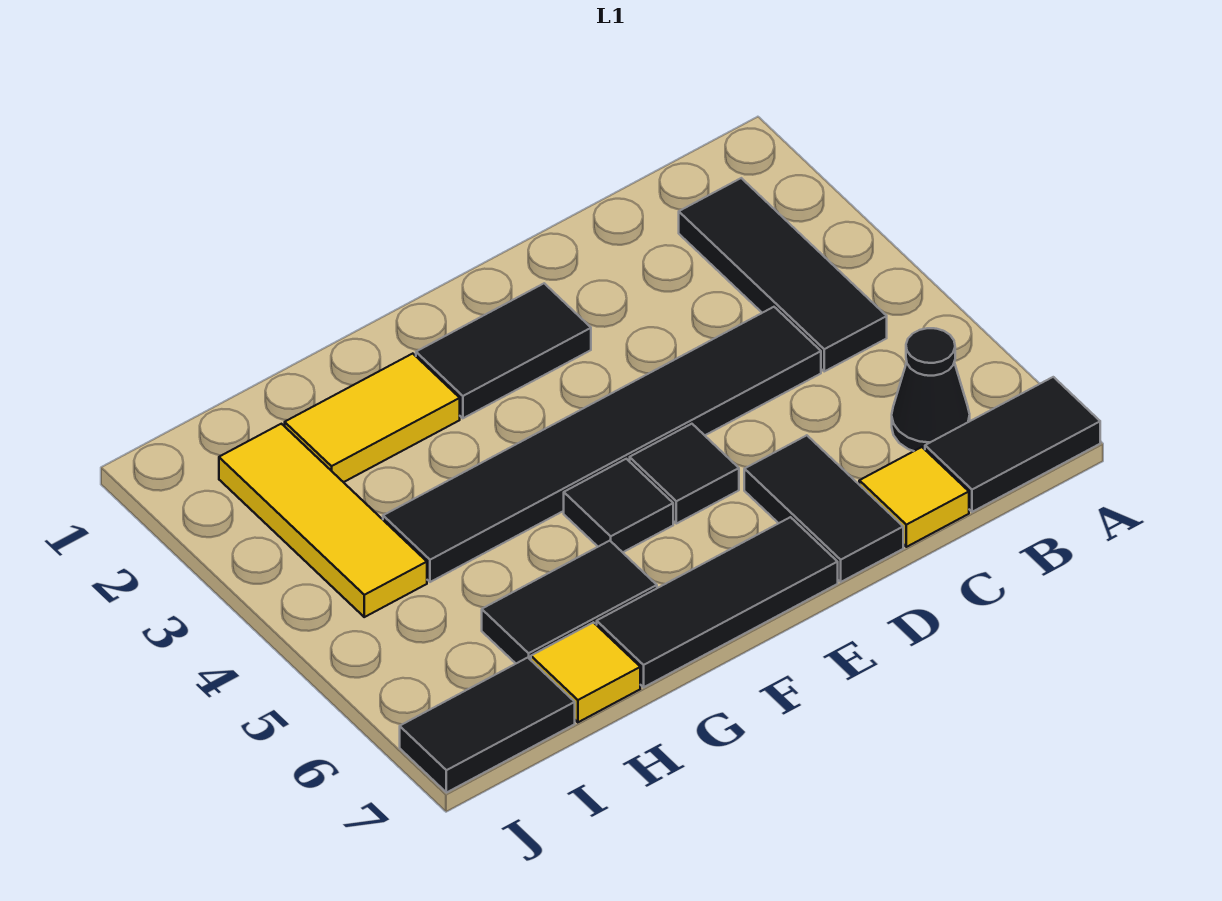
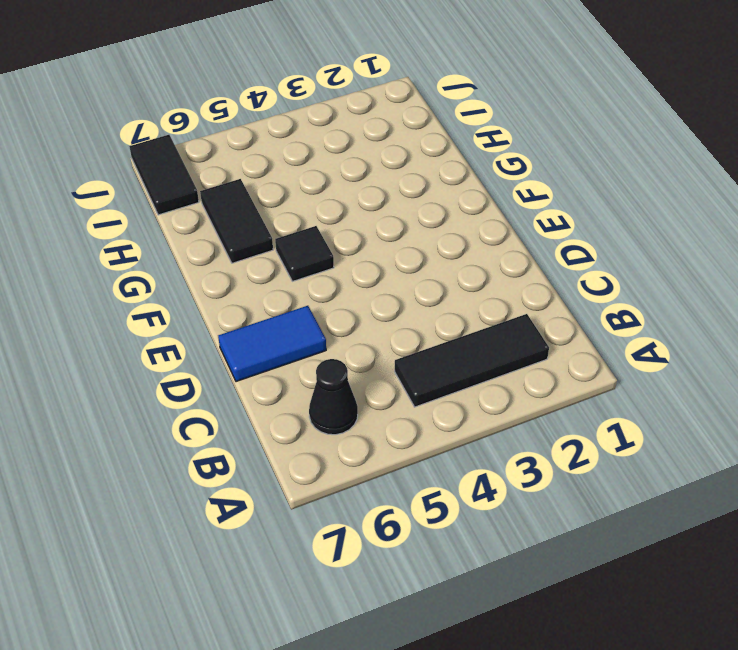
blue tile D6:D7 level 1 -> black tile D6:D7 level 1
none -> black tile A7:B7 level 1
none -> black tile C4:H4 level 1
none -> yellow tile C7 level 1

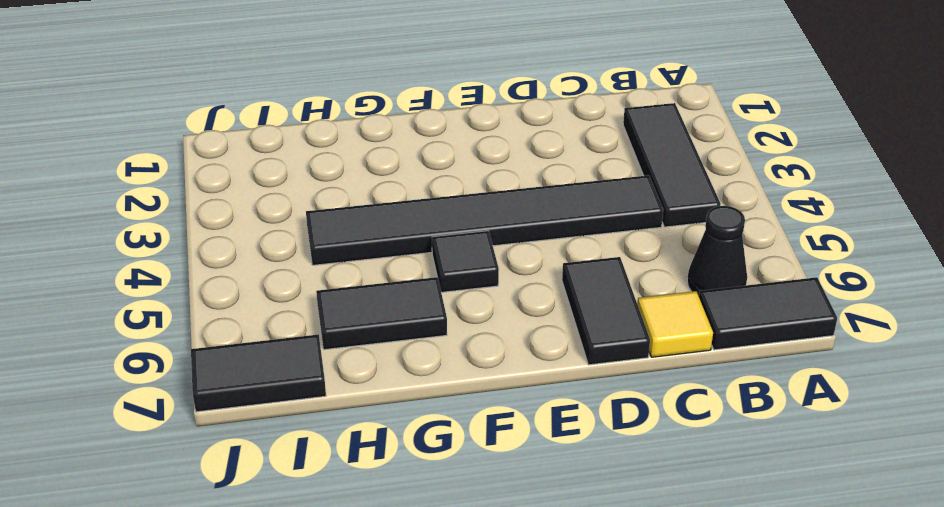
none -> black tile E2:F2 level 1
none -> black tile E5 level 1
none -> black tile E7:G7 level 1

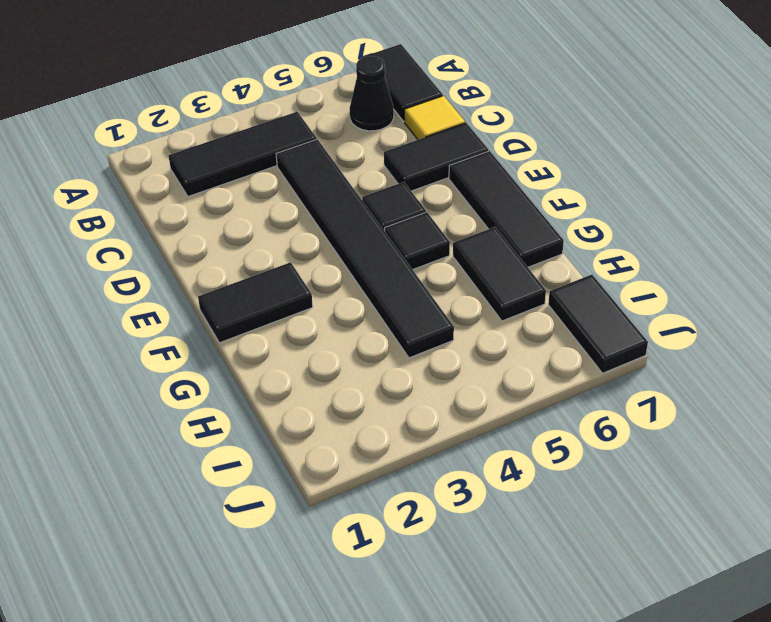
black tile F1:F2 level 1 -> black tile E2:F2 level 1
none -> yellow tile G2:H2 level 1
none -> yellow tile H7 level 1
none -> yellow tile I2:I4 level 1

